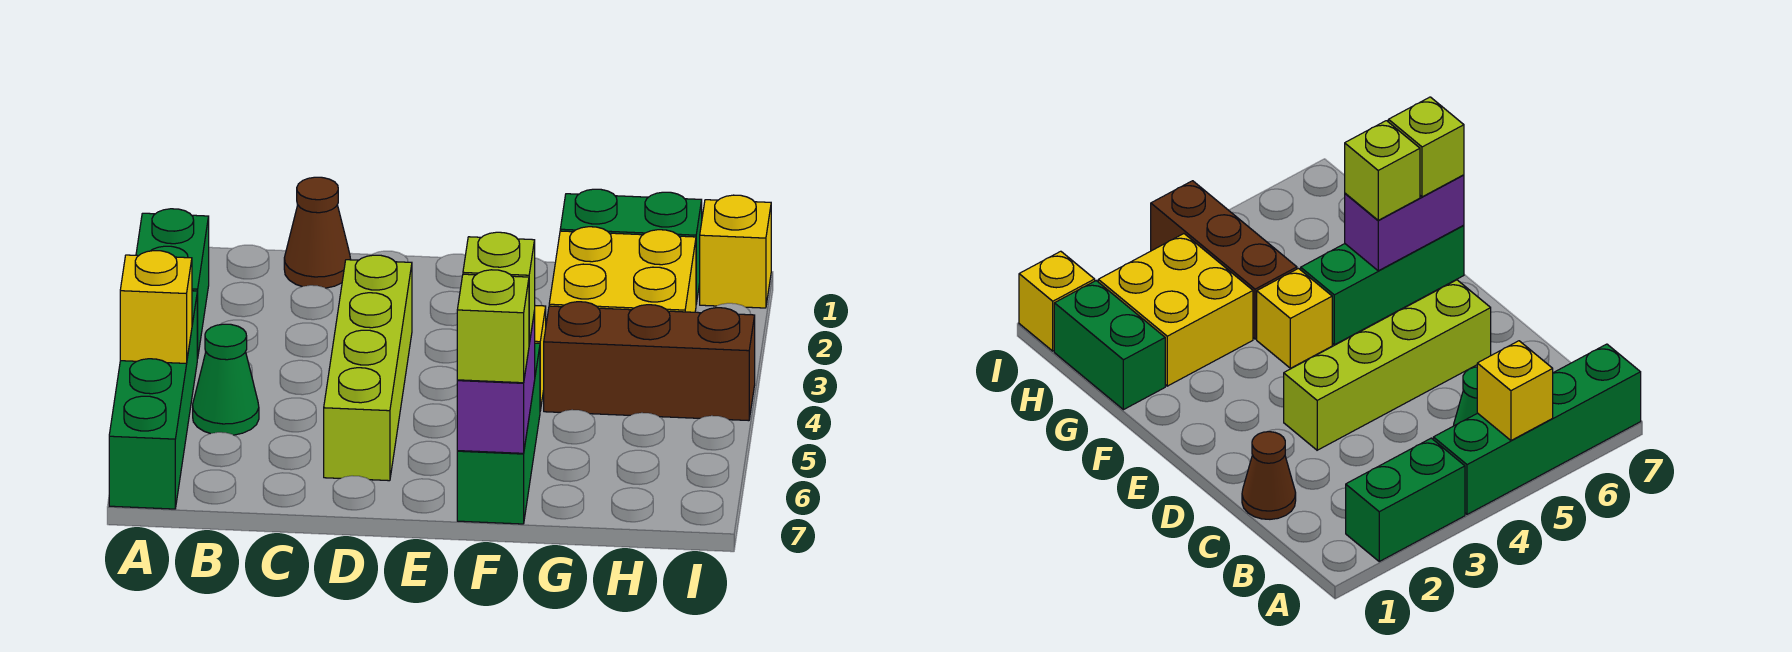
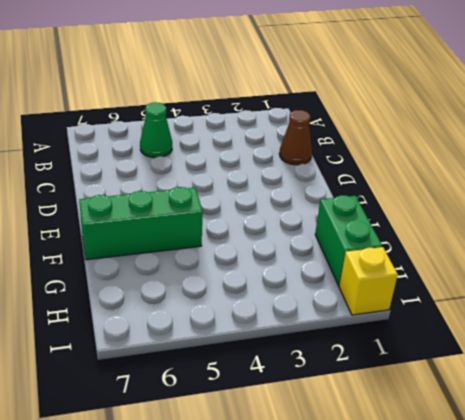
none -> green brick A2:A3 level 1
none -> green brick A4:A7 level 1
none -> lime brick D3:D6 level 1

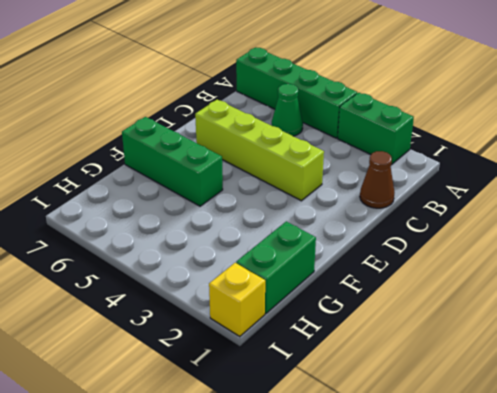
none -> yellow brick F4 level 1
none -> yellow brick G2:H3 level 1
none -> brown brick G4:I4 level 1

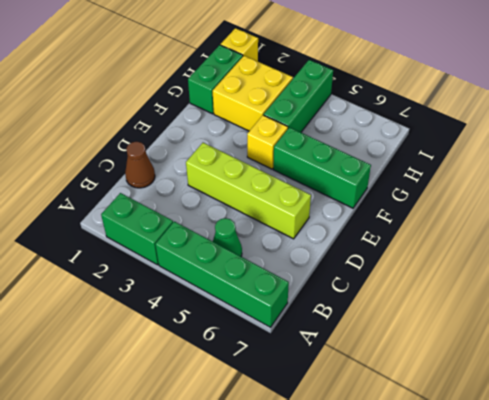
green brick G4:I4 level 1 -> brown brick G4:I4 level 1
none -> yellow brick A5 level 2
none -> purple brick F6:F7 level 2
none -> lime brick F6 level 3

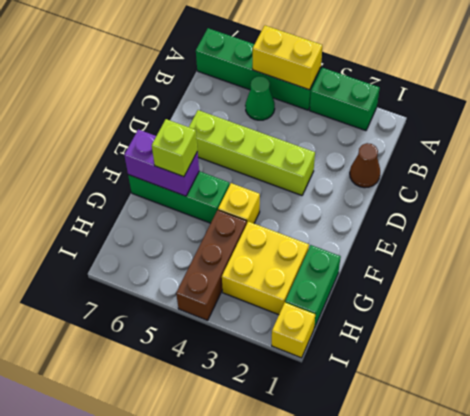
yellow brick A4:A5 level 2 -> yellow brick A5 level 2
none -> lime brick F7 level 3

